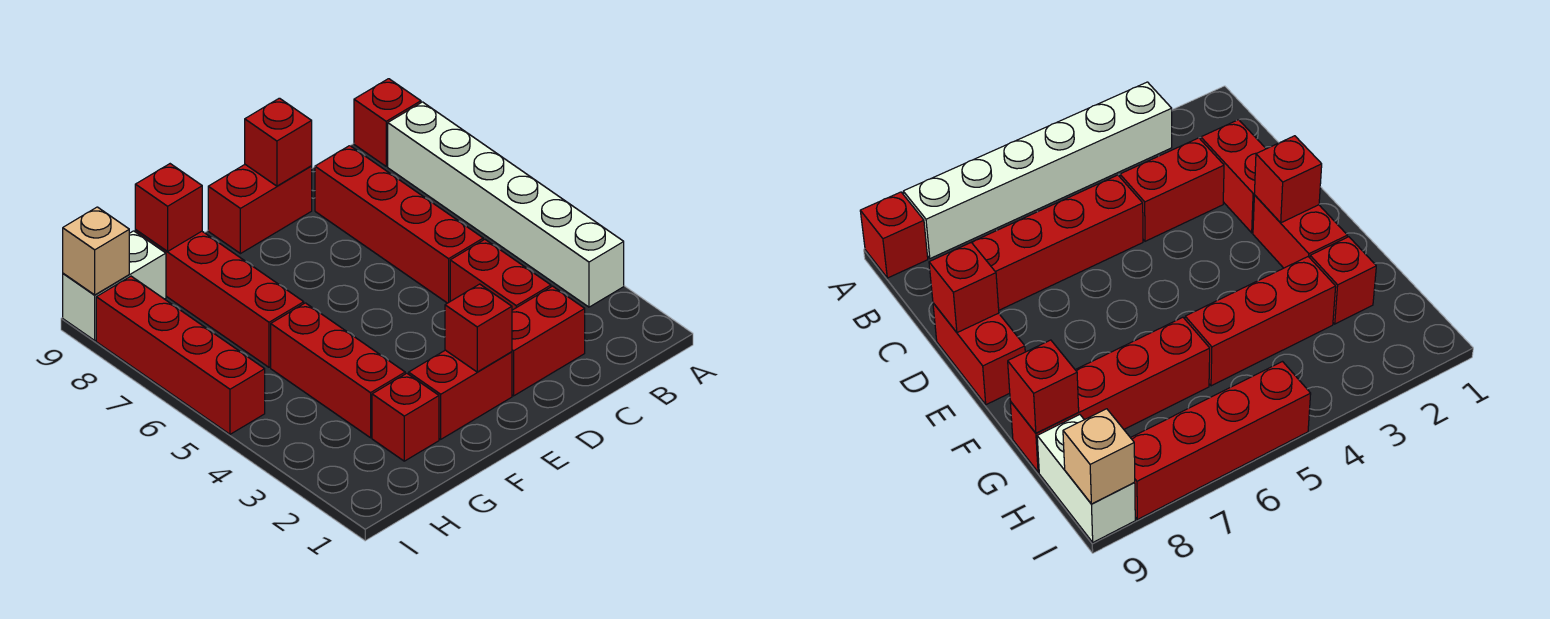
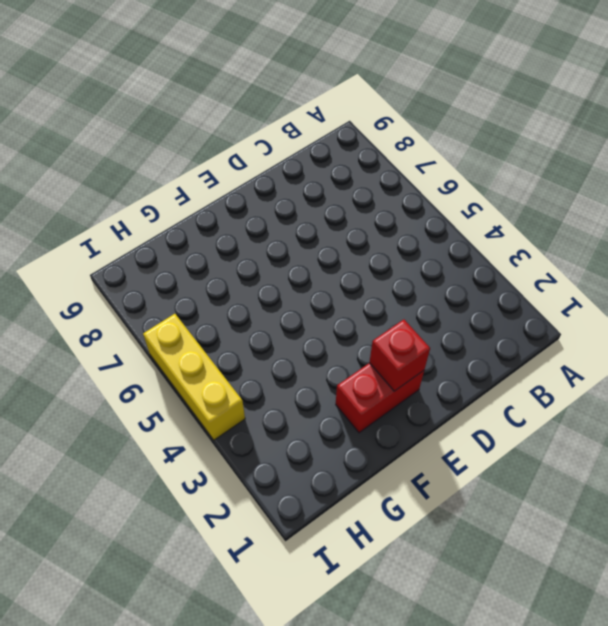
yellow brick I4:I6 level 1 -> red brick I5:I8 level 1
none -> white brick A3:A8 level 1
none -> red brick A9 level 1
none -> red brick C2:D2 level 1

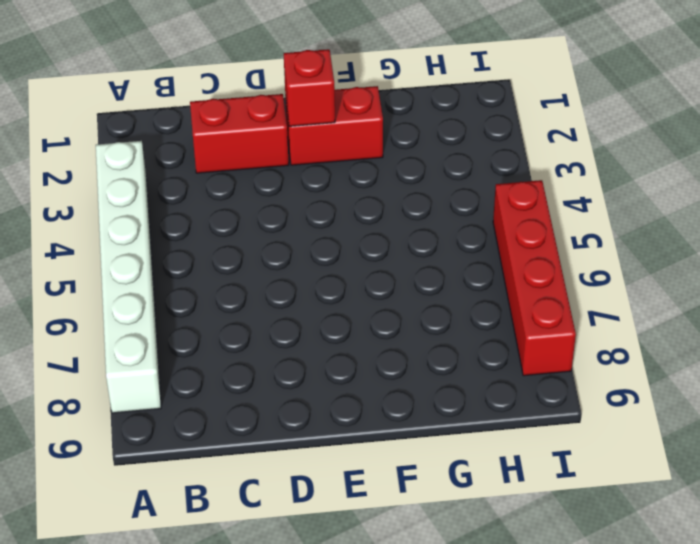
none -> red brick A9 level 1
none -> red brick C3:C4 level 1
none -> red brick C5:C8 level 1

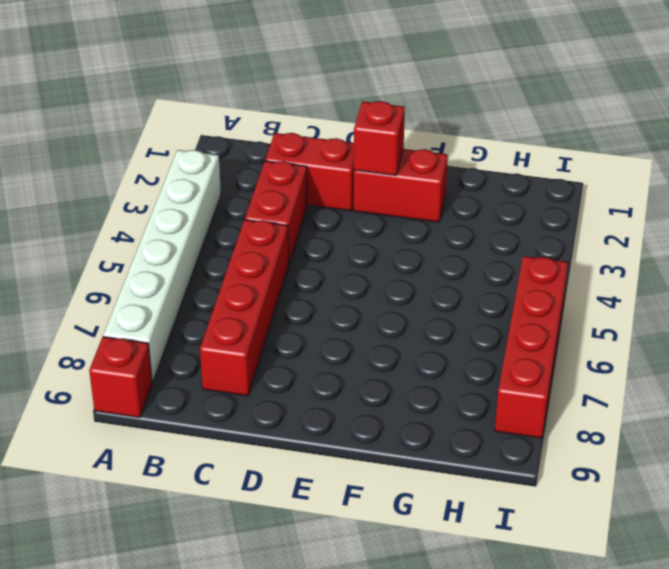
none -> red brick D9:E9 level 1
none -> red brick G2 level 1
none -> red brick G3:G5 level 1

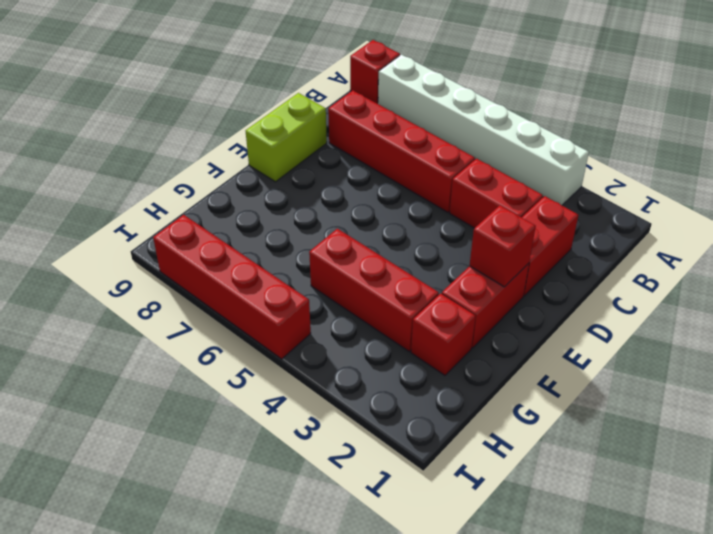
lime brick D9:E9 level 1 -> red brick D9:E9 level 1
none -> red brick G6:G9 level 1
none -> white brick H9:I9 level 1
none -> red brick D9 level 2

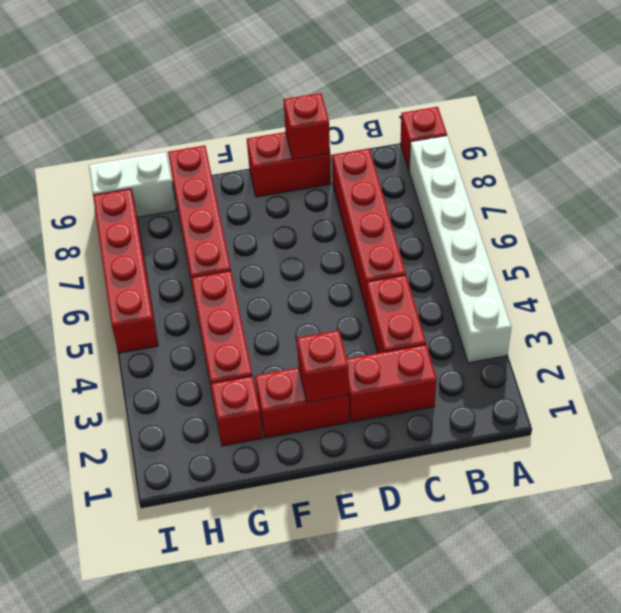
none -> red brick G9 level 2
none -> tan brick I9 level 2

